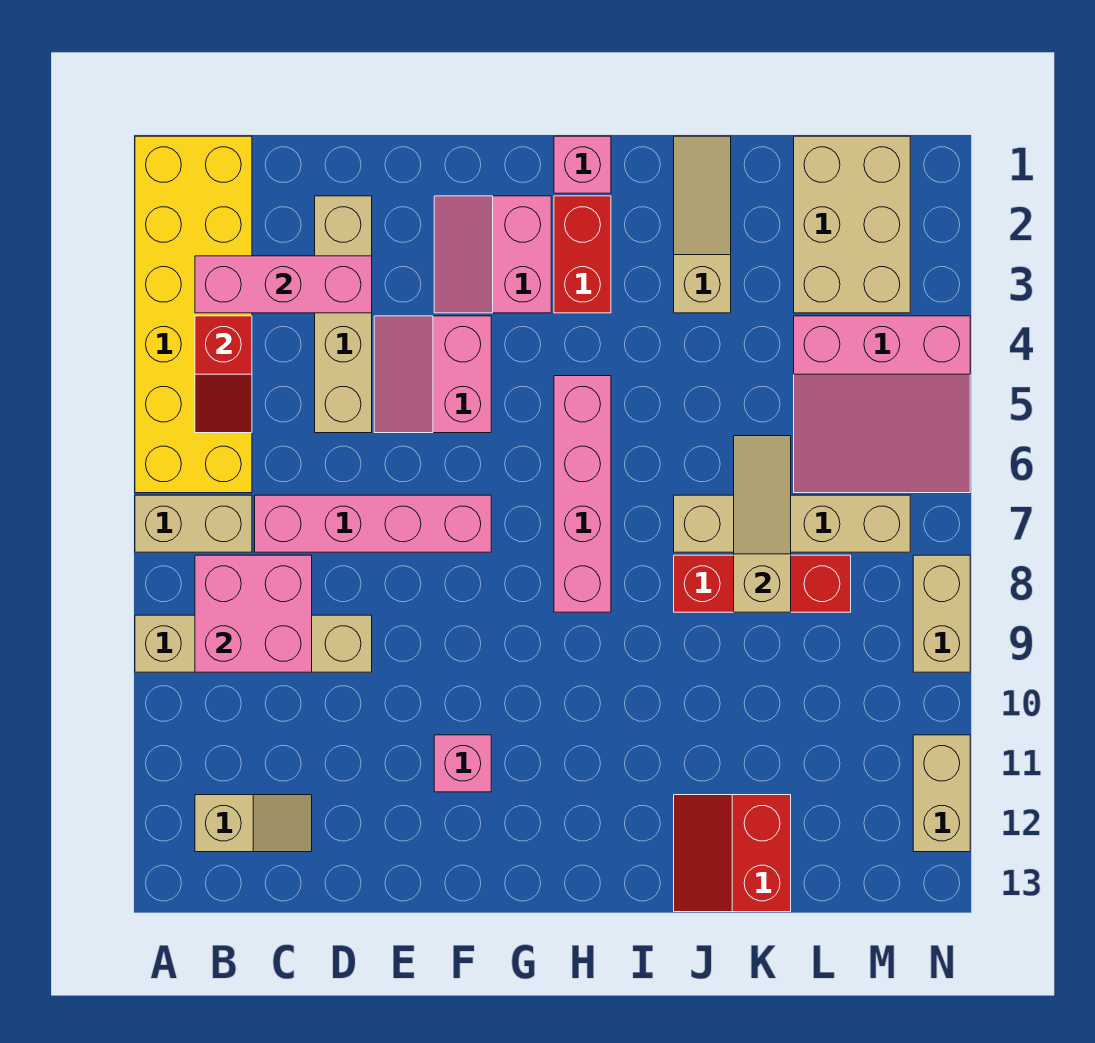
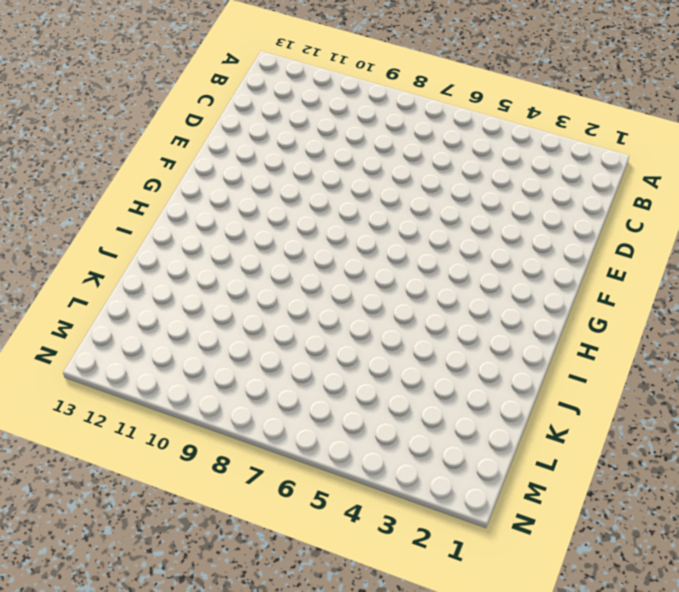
none -> yellow brick A1:B6 level 1
none -> tan brick A7:B7 level 1
none -> tan brick A9:D9 level 1

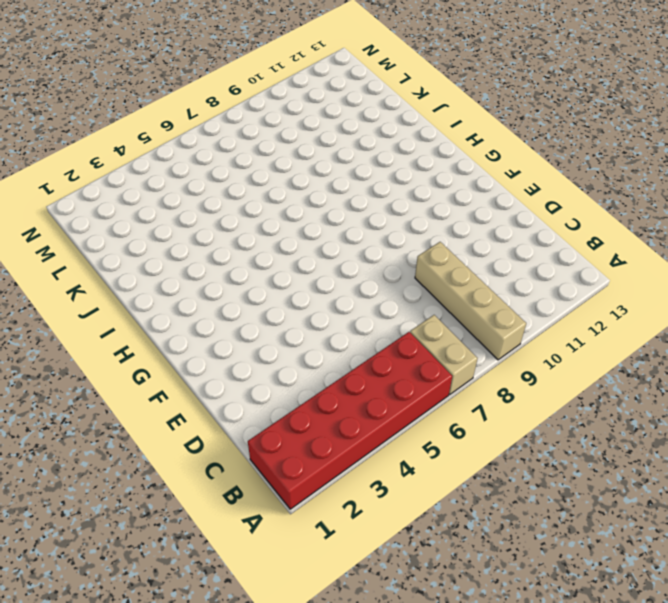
red brick A1:B6 level 1 -> yellow brick A1:B6 level 1
none -> tan slope B12:C12 level 1 top B
none -> pink brick C7:F7 level 1
none -> tan brick D2:D5 level 1

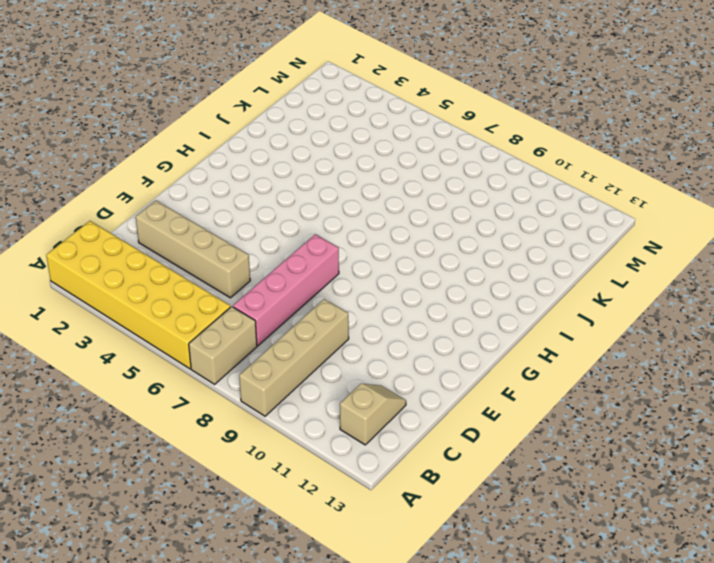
none -> pink slope E4:F5 level 1 top F
none -> pink slope F2:G3 level 1 top G
none -> pink brick F11 level 1

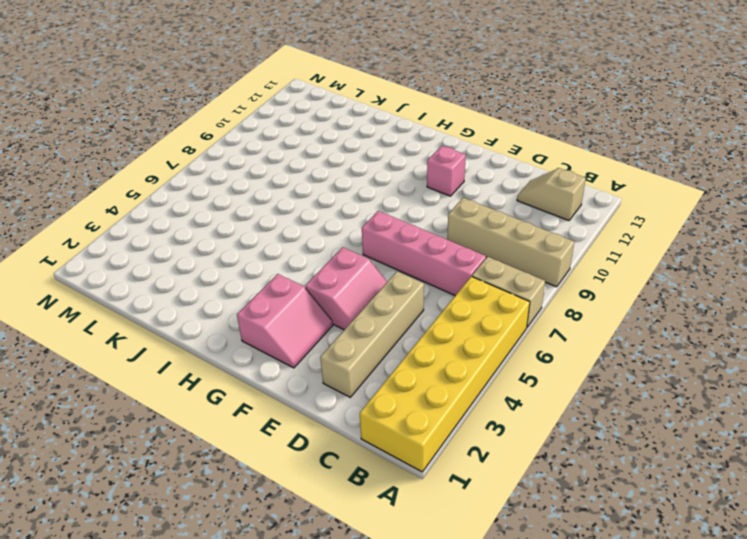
none -> pink brick H1 level 1
none -> red brick H2:H3 level 1
none -> pink brick H5:H8 level 1

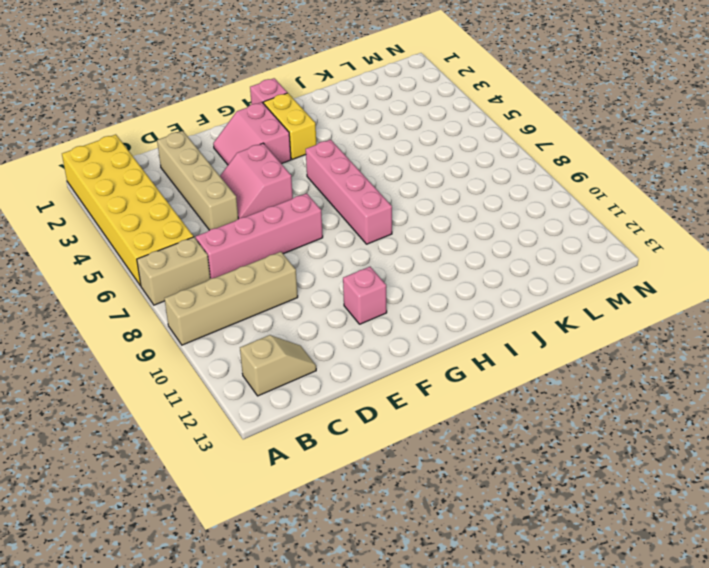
yellow brick H2:H3 level 1 -> red brick H2:H3 level 1
none -> tan slope J1:J3 level 1 top 3
none -> tan brick J7:M7 level 1
none -> red brick J8:L8 level 1

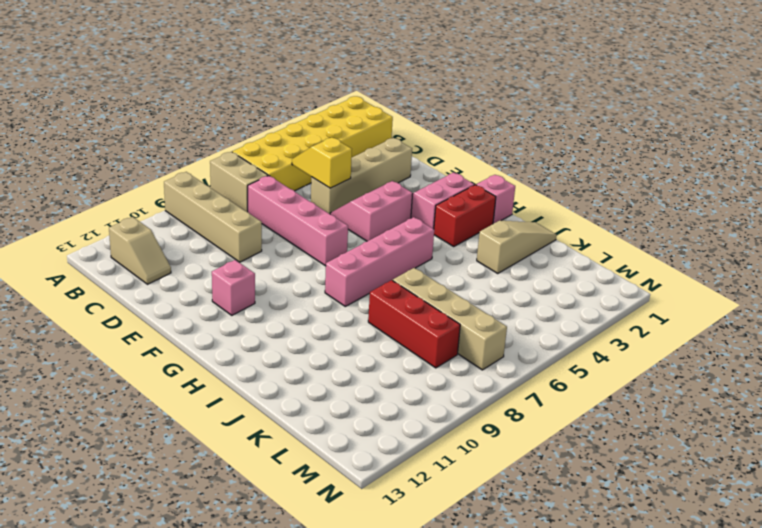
yellow slope C5:D5 level 2 top D -> none
none -> red slope J12:K13 level 1 top K
none -> tan brick L1:M3 level 1
none -> pink slope L4:N6 level 1 top 4

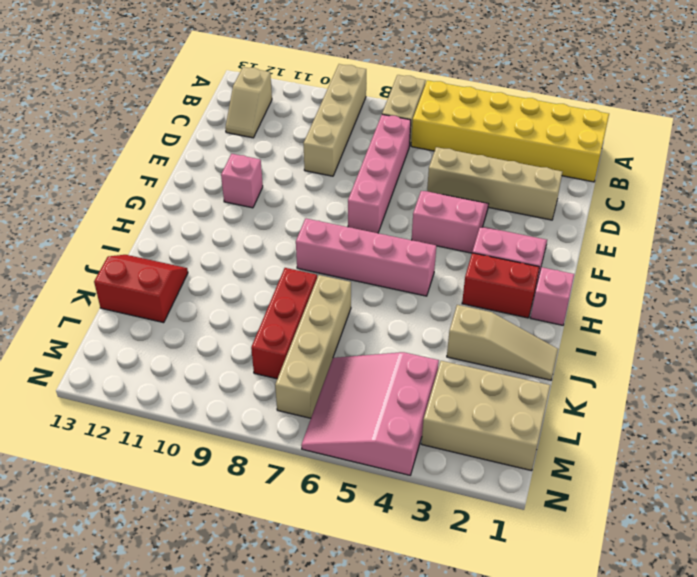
none -> tan brick N8:N9 level 1
none -> tan brick N11:N12 level 1
none -> pink brick B3:D3 level 2

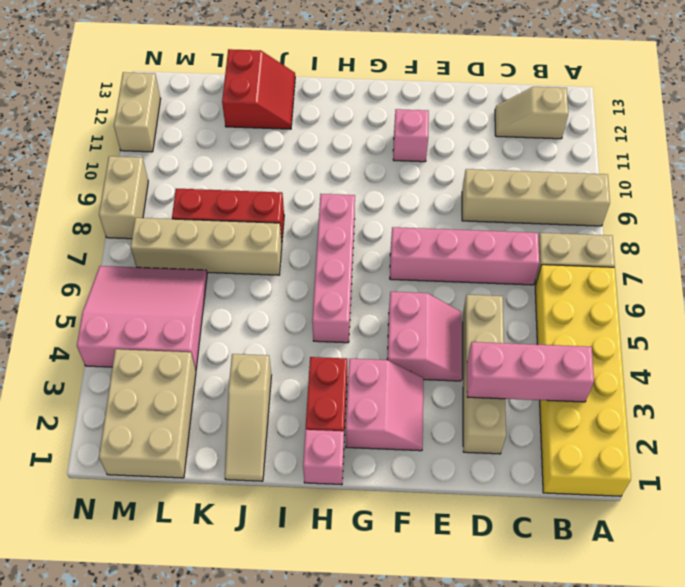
none -> red slope B4:B5 level 2 top 4
none -> pink brick B8:C9 level 2
none -> tan slope K6:K8 level 2 top 8

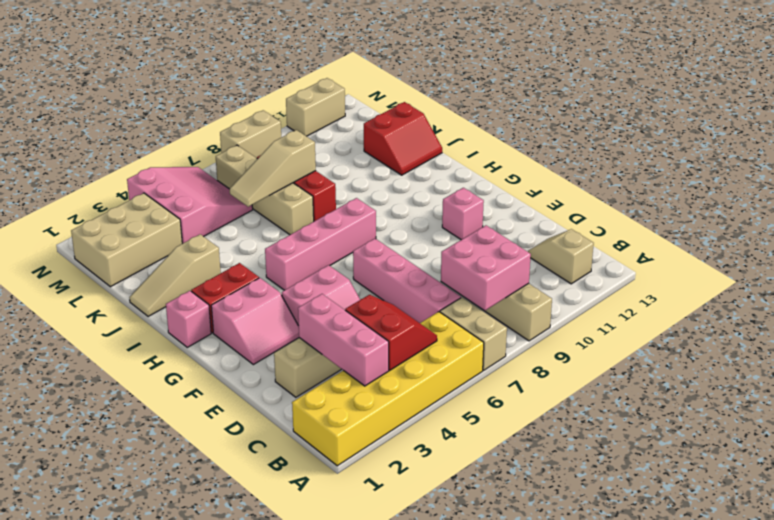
red slope B4:C5 level 2 top 4 -> red slope B4:B5 level 2 top 4

